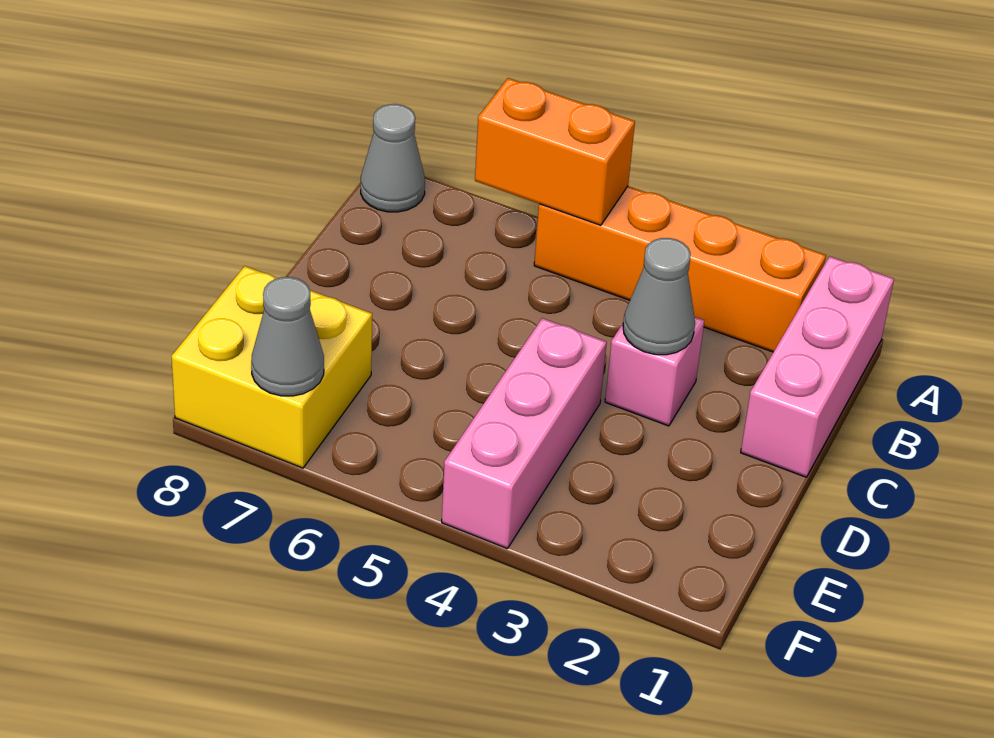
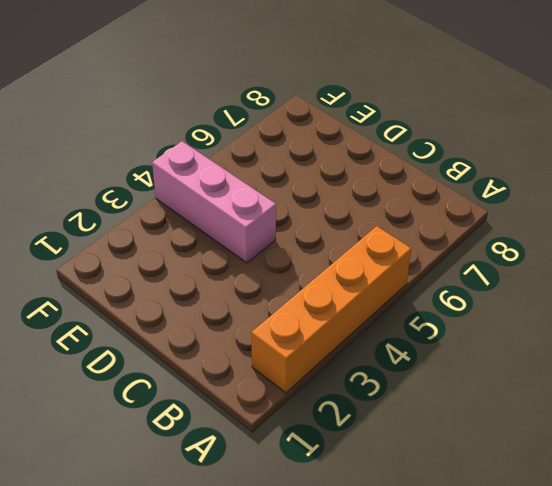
none -> pink brick A1:C1 level 1
none -> grey cone A8 level 1

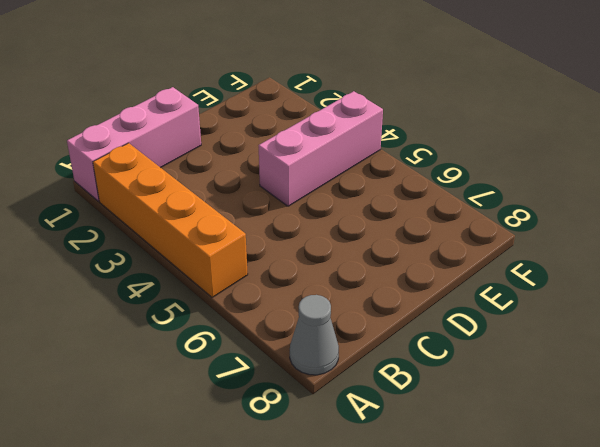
none -> pink brick C3 level 1
none -> yellow brick E7:F8 level 1

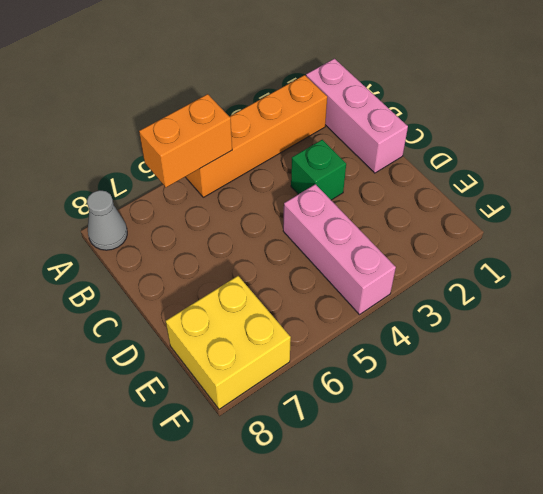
green brick C3 level 1 -> pink brick C3 level 1
none -> grey cone C3 level 2
none -> grey cone F7 level 2

